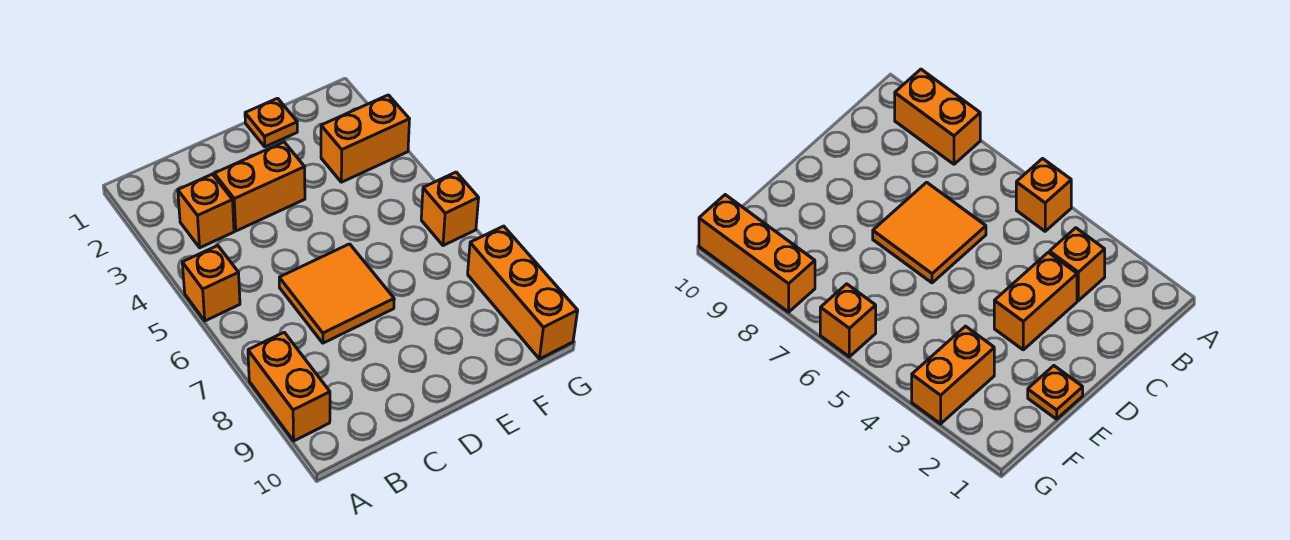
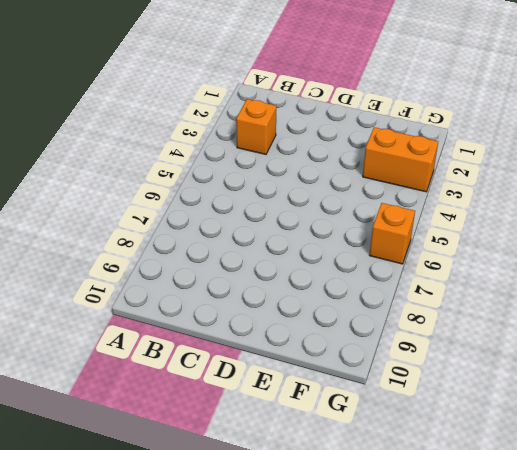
none -> orange brick A5 level 1
none -> orange brick A8:A9 level 1

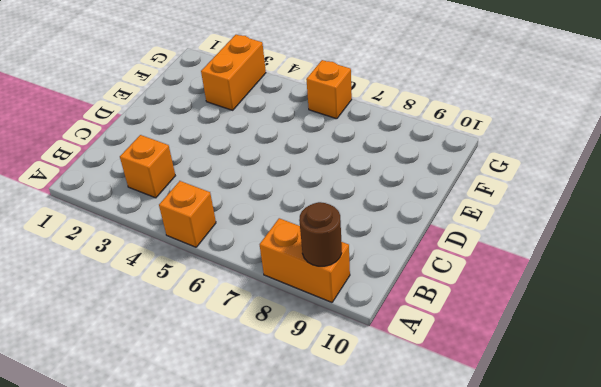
brown round brick A9 level 2 -> none
none -> orange brick C3:D3 level 1
none -> orange tile C6:D7 level 1

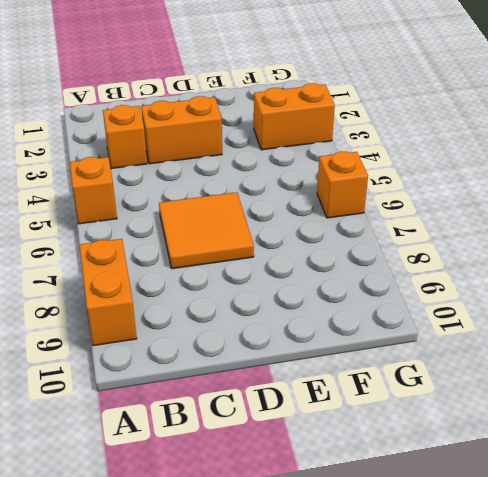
none -> orange plate E1 level 1
none -> orange brick G8:G10 level 1

